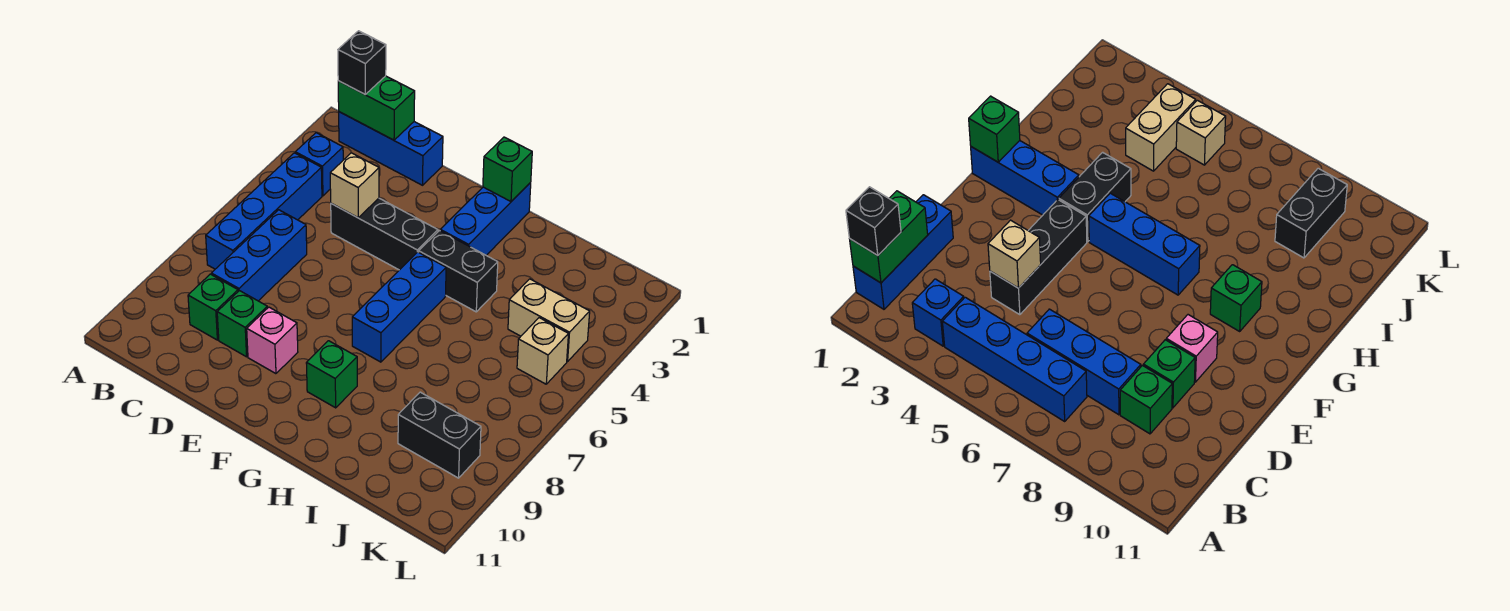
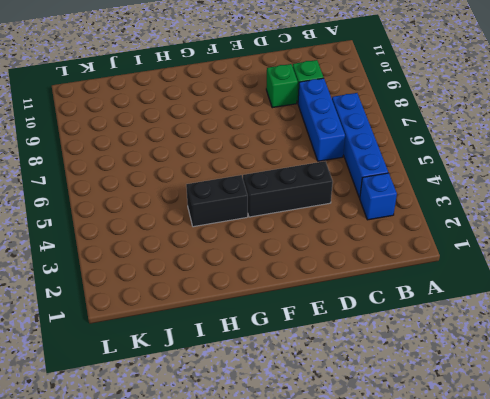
none -> blue brick B1:D1 level 1
none -> pink brick E9 level 1
none -> blue brick G1:G3 level 1

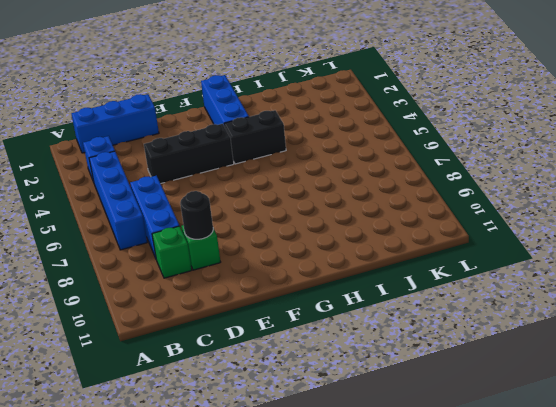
black round brick D9 level 2 -> none
none -> pink brick E9 level 1
none -> blue brick G5:G7 level 1
none -> green brick G9 level 1

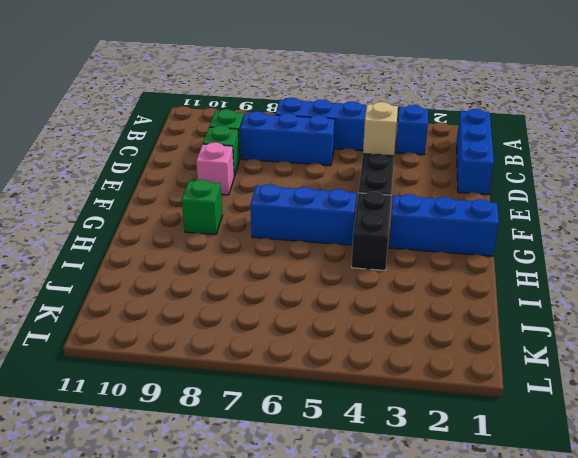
none -> tan brick J4:K4 level 1
none -> black brick J9:K9 level 1
none -> tan brick K5 level 1

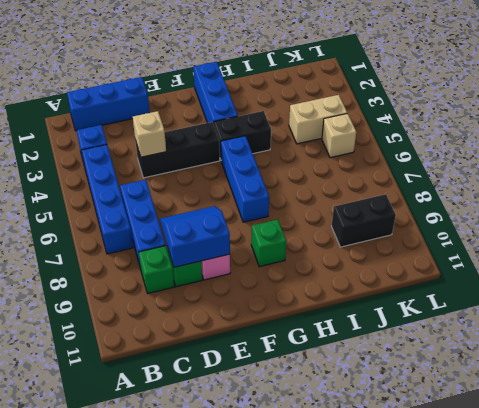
blue slope D8:E9 level 2 top 9 -> none
none -> green brick B1:C1 level 2
none -> green brick G1 level 2
none -> black brick B1 level 3

